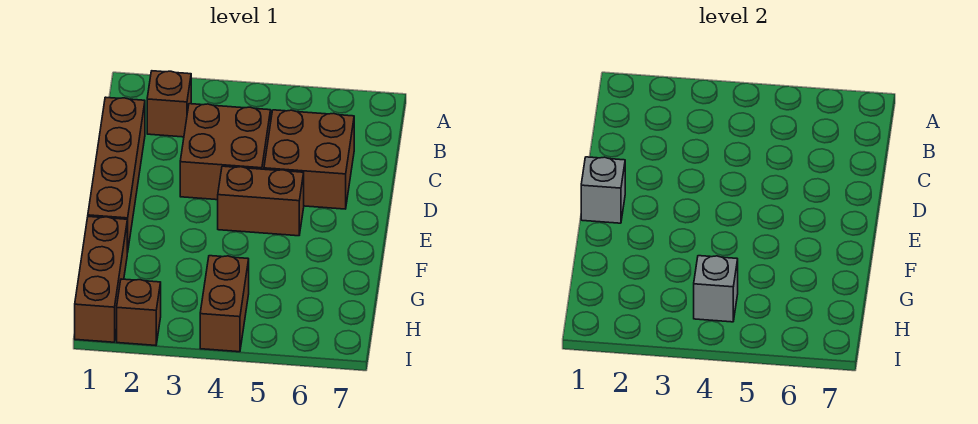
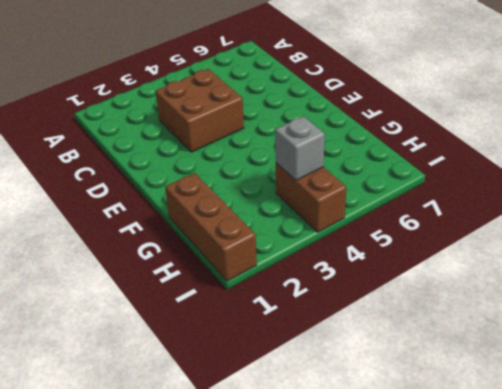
none -> brown brick B2 level 1
none -> brown brick C1:F1 level 1

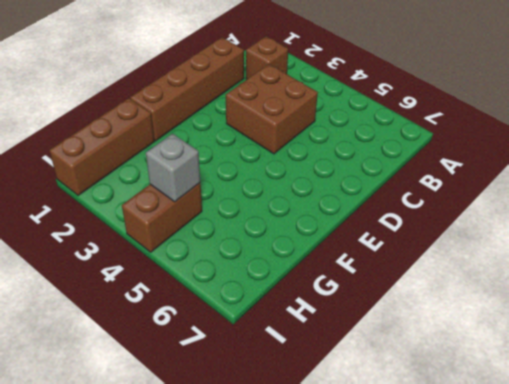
none -> brown brick C5:D6 level 1
none -> brown brick E4:E5 level 1

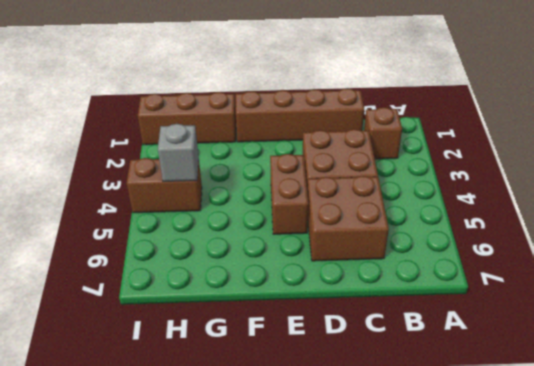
none -> brown brick I2 level 1
none -> grey brick E1 level 2

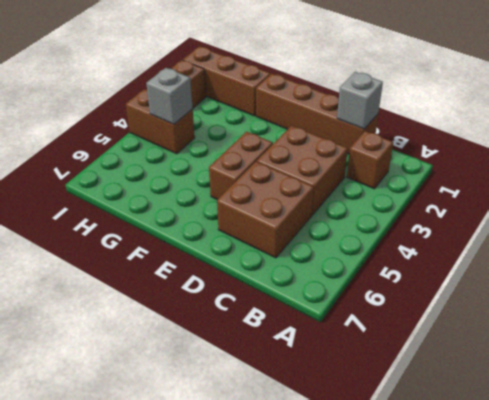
grey brick C1 level 2 -> grey brick E1 level 2

